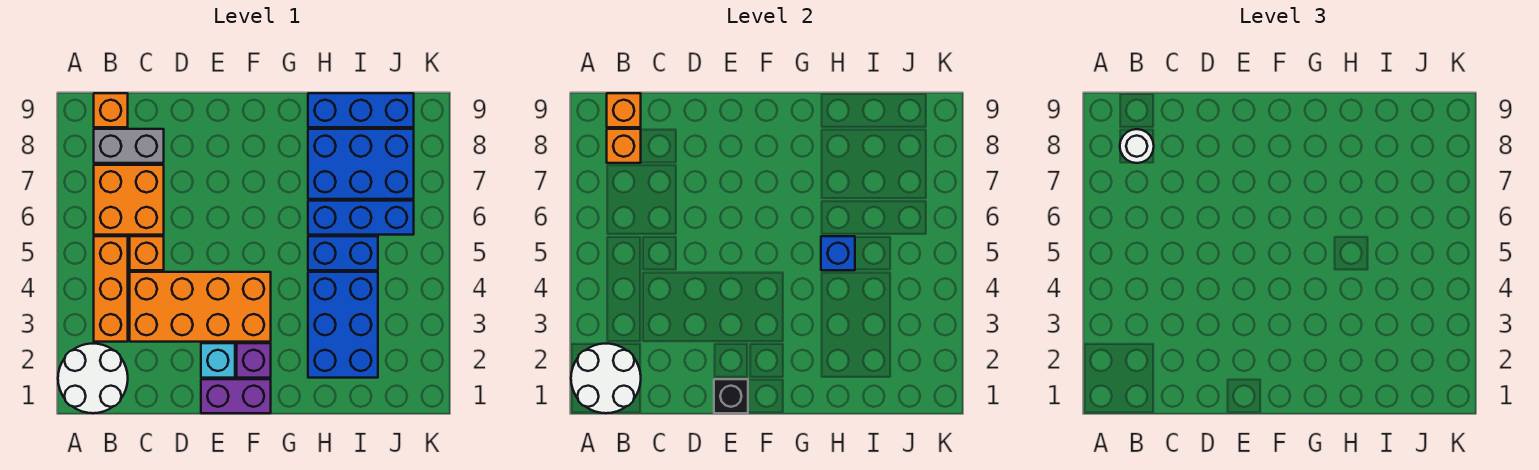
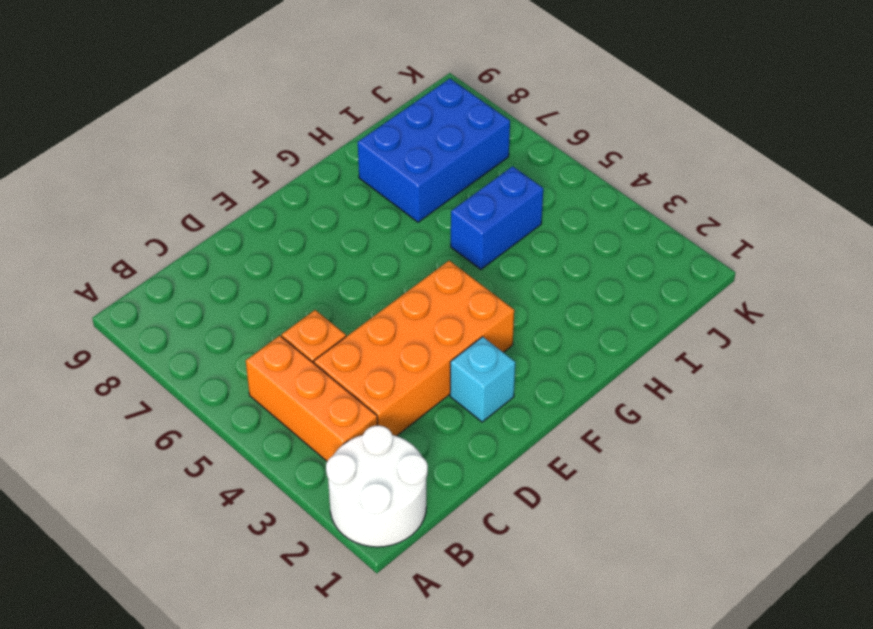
none -> orange brick B6:C7 level 1
none -> grey brick B8:C8 level 1
none -> orange brick B9 level 1

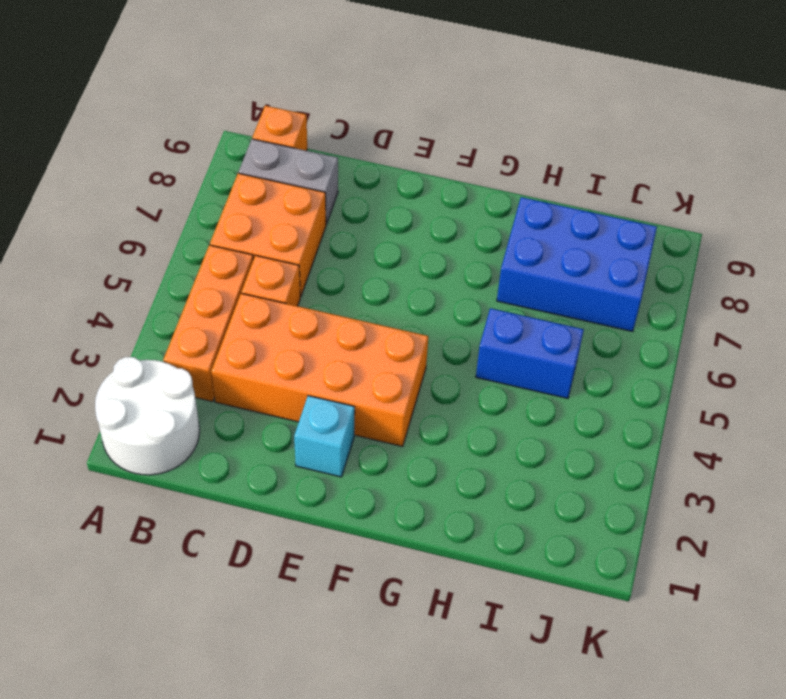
none -> purple brick E1:F1 level 1
none -> purple brick F2 level 1
none -> blue brick H2:I4 level 1

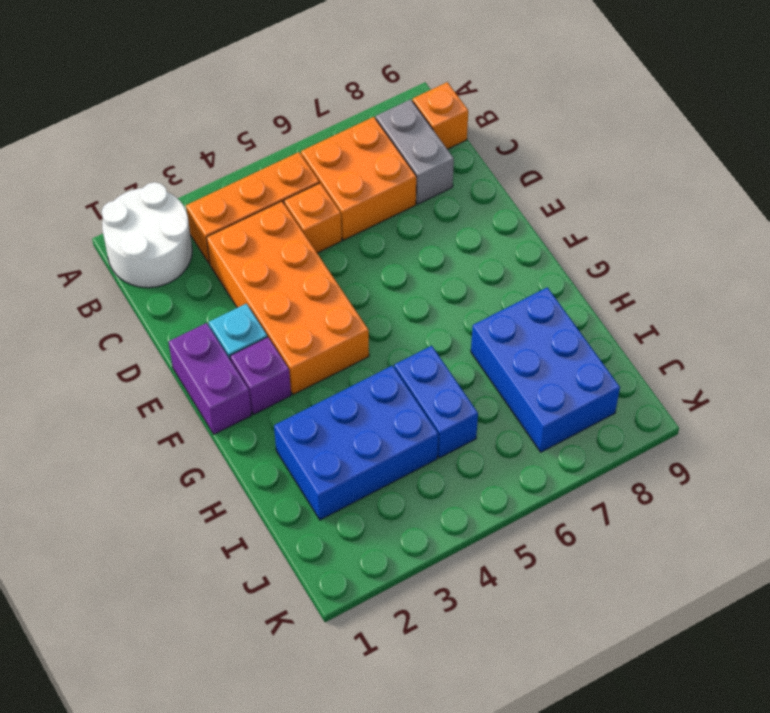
none -> blue brick H6:J6 level 1
none -> blue brick H9:J9 level 1
none -> white round brick A1:B2 level 2

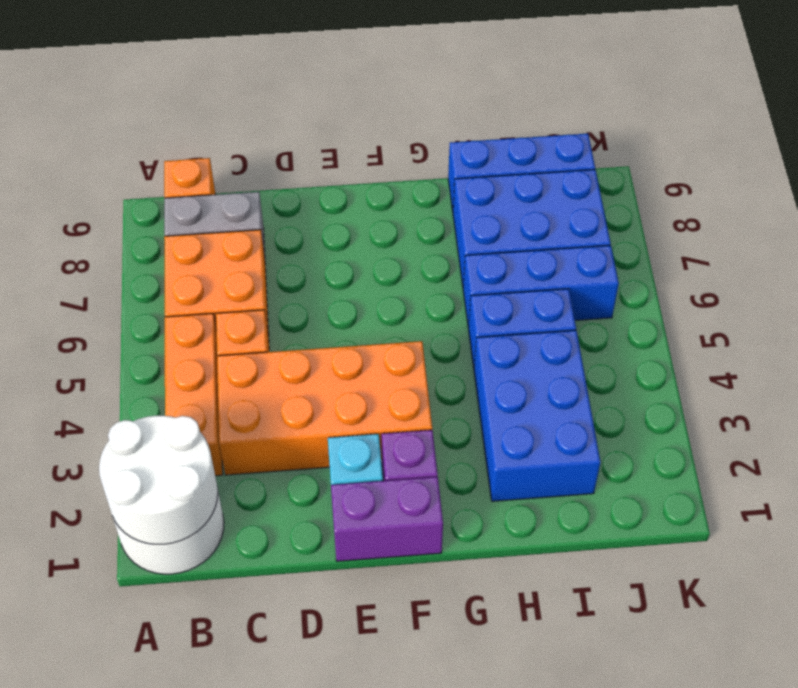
none -> orange brick B8 level 2
none -> orange brick B9 level 2
none -> black brick E1 level 2

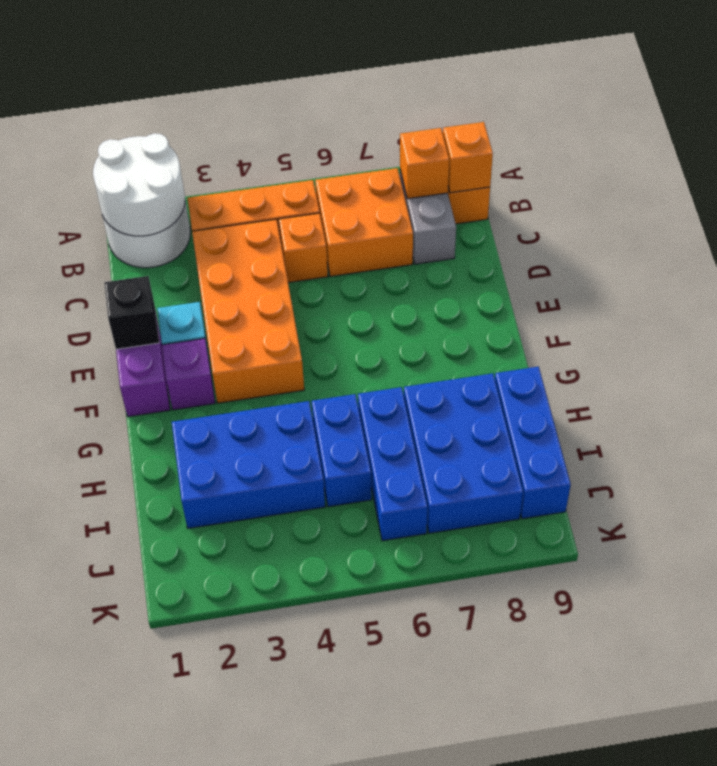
none -> blue brick H5 level 2
none -> white round brick B8 level 3

